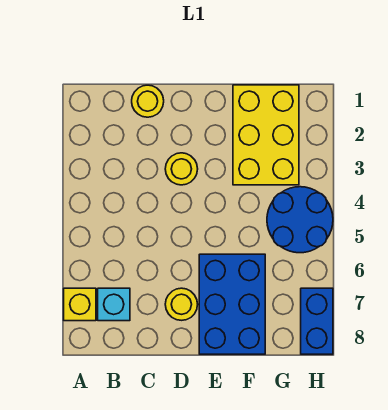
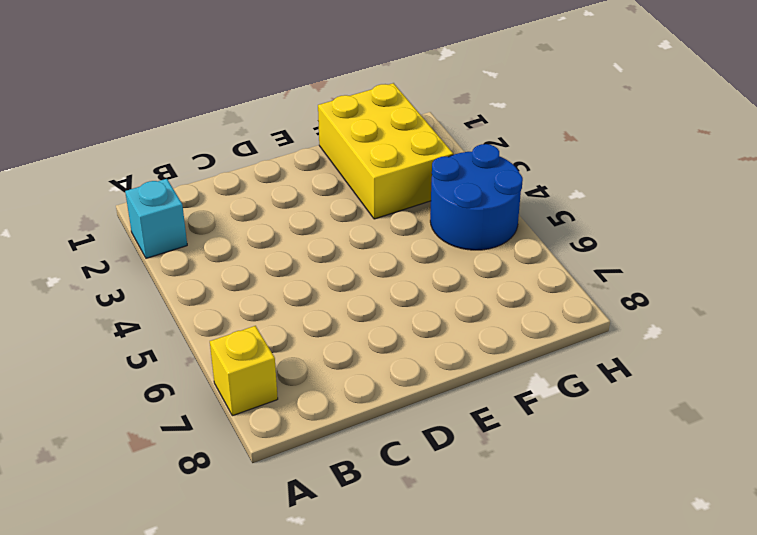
cyan brick A2 level 1 -> cyan brick B7 level 1
none -> yellow round brick C1 level 1
none -> yellow round brick D3 level 1

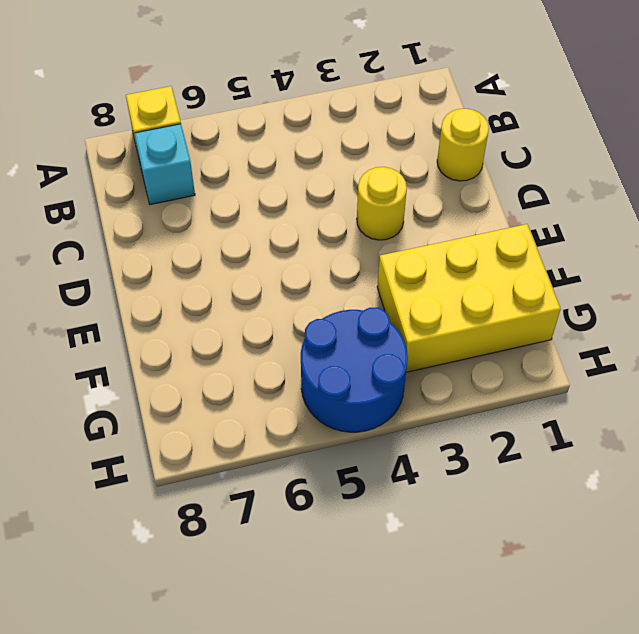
none -> yellow round brick D7 level 1
none -> blue brick E6:F8 level 1

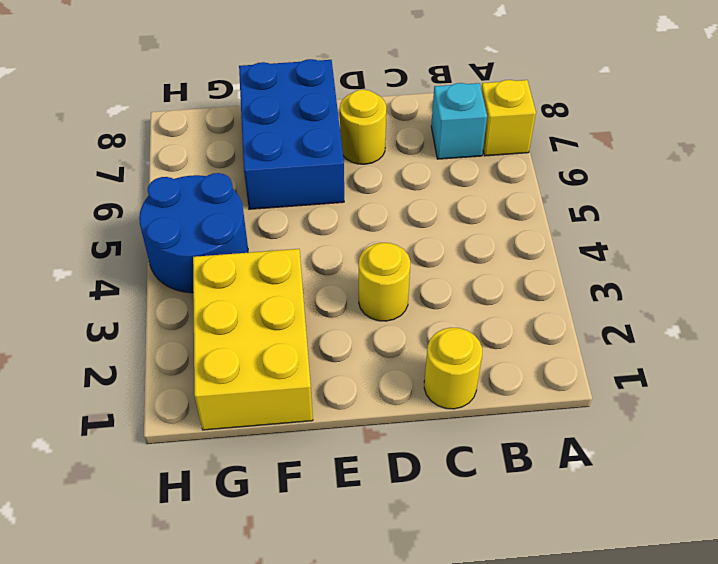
none -> blue brick H7:H8 level 1

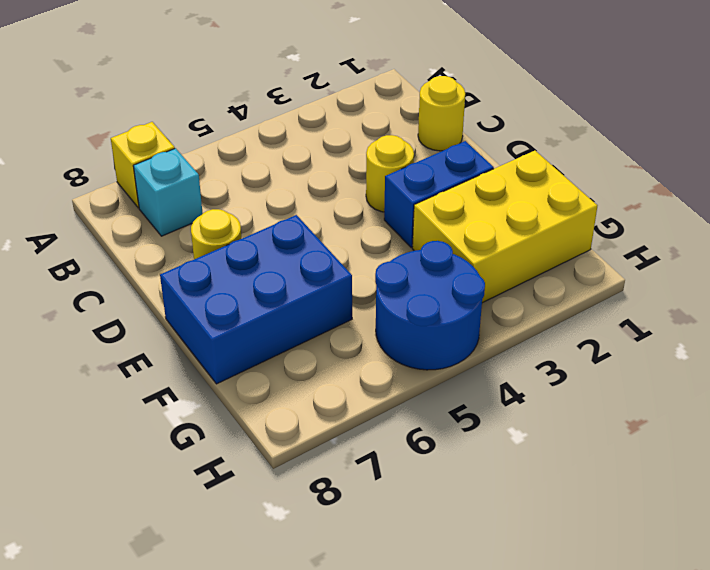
blue brick E2:E3 level 1 -> blue brick H7:H8 level 1

